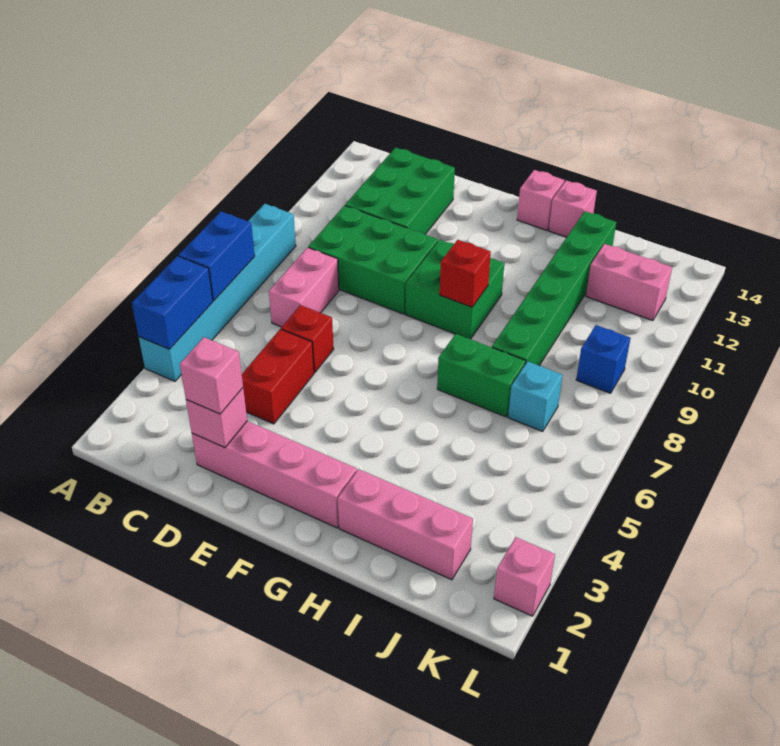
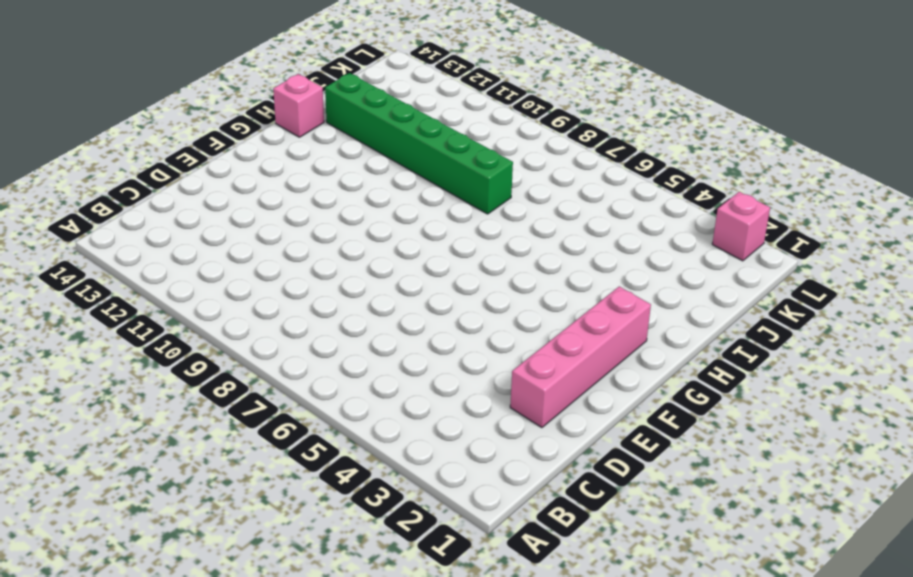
none -> cyan brick A4:A9 level 1
none -> pink brick C7:C8 level 1
none -> green brick C9:E10 level 1

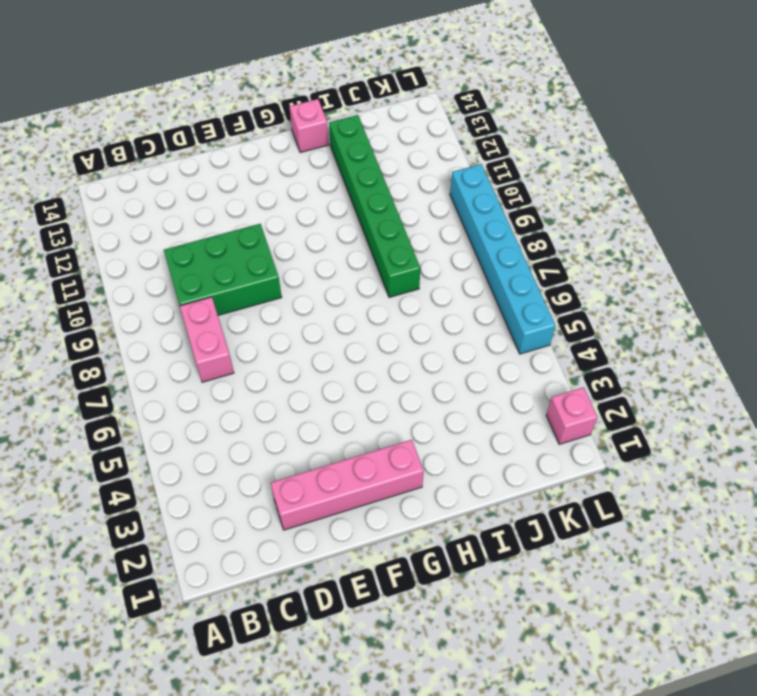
cyan brick L5:L10 level 1 -> cyan brick A4:A9 level 1
none -> green brick C11:D13 level 1
none -> red brick D4:D5 level 1
none -> red brick D6 level 1

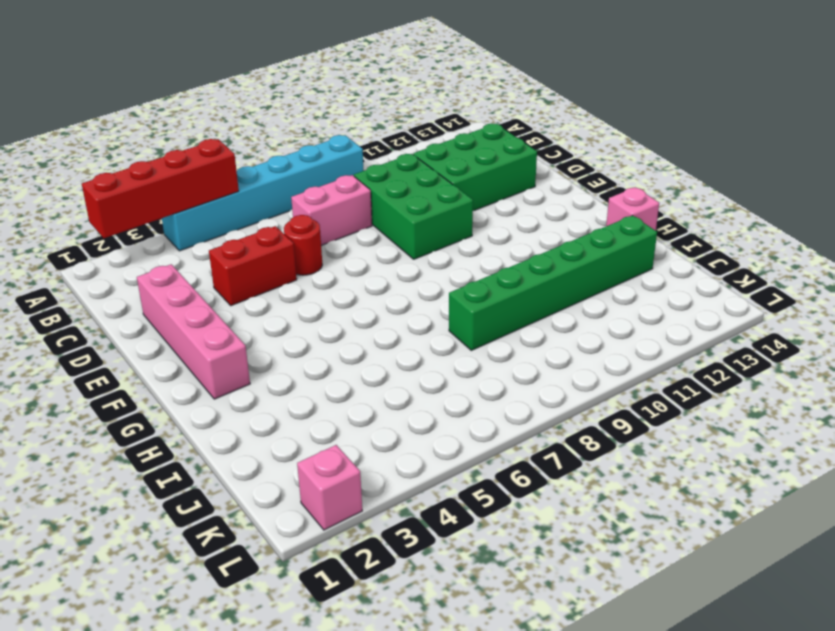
red brick A2:A5 level 2 -> blue brick A4:A5 level 2
red round brick D6 level 1 -> red brick D6 level 1
none -> green brick F9:G10 level 1
none -> pink brick G14 level 1
none -> pink brick H2:J2 level 1

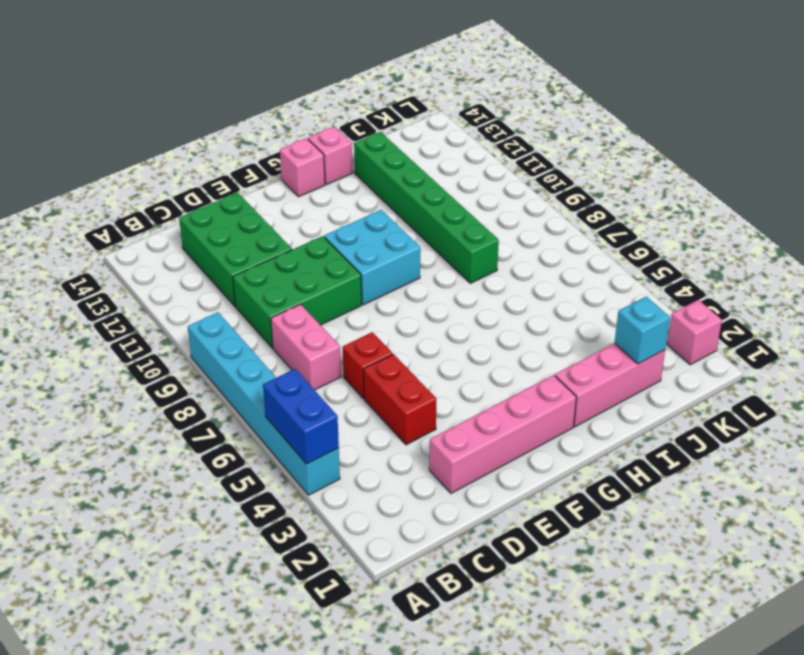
cyan brick F9:G10 level 1 -> green brick F9:G10 level 1
cyan brick J2 level 2 -> cyan brick J7 level 1
none -> green brick H7:I7 level 1
none -> pink brick J12:K12 level 1
none -> blue brick K9 level 1

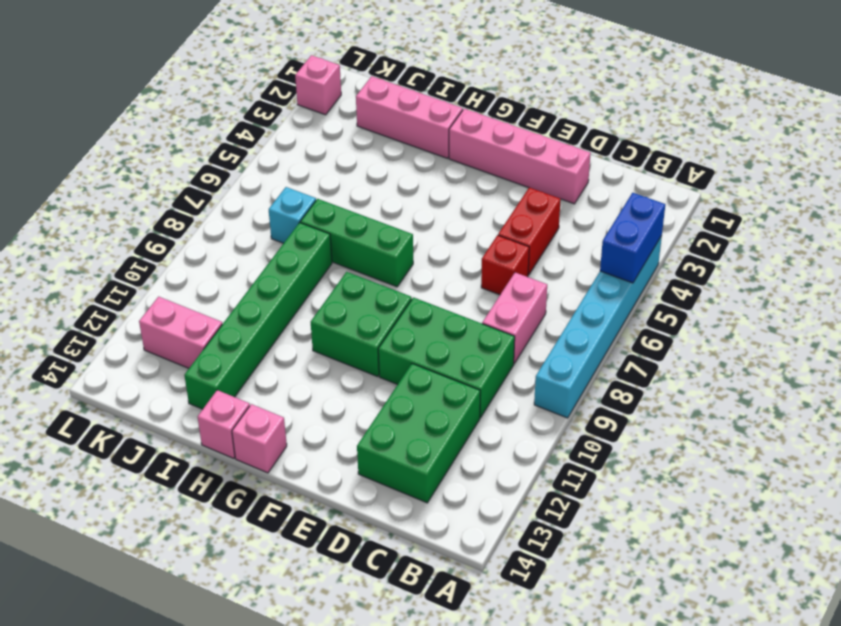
green brick G7:I7 level 1 -> green brick H7:I7 level 1
none -> blue brick K9 level 1
none -> blue brick A6:A7 level 2
none -> pink brick D2 level 2

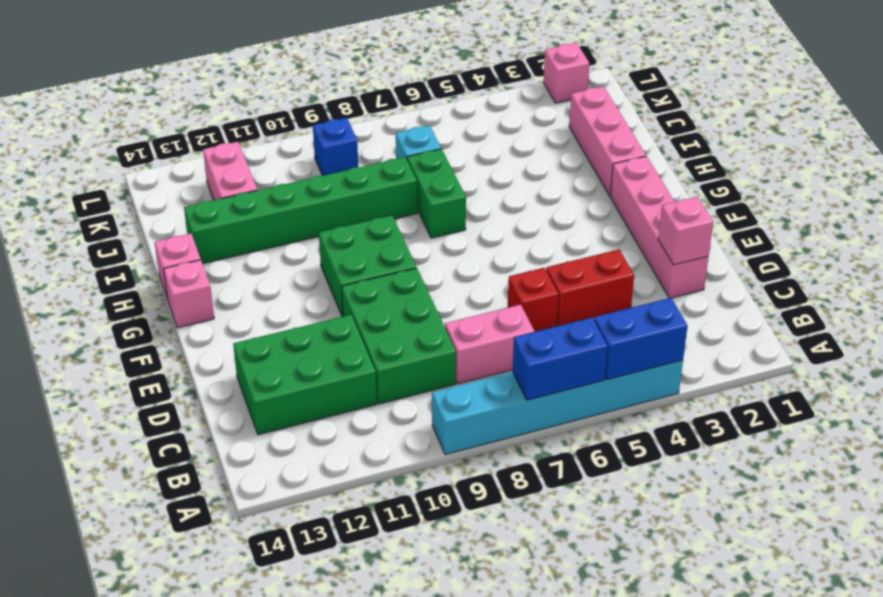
none -> red brick G9 level 2
none -> pink brick D2 level 3

